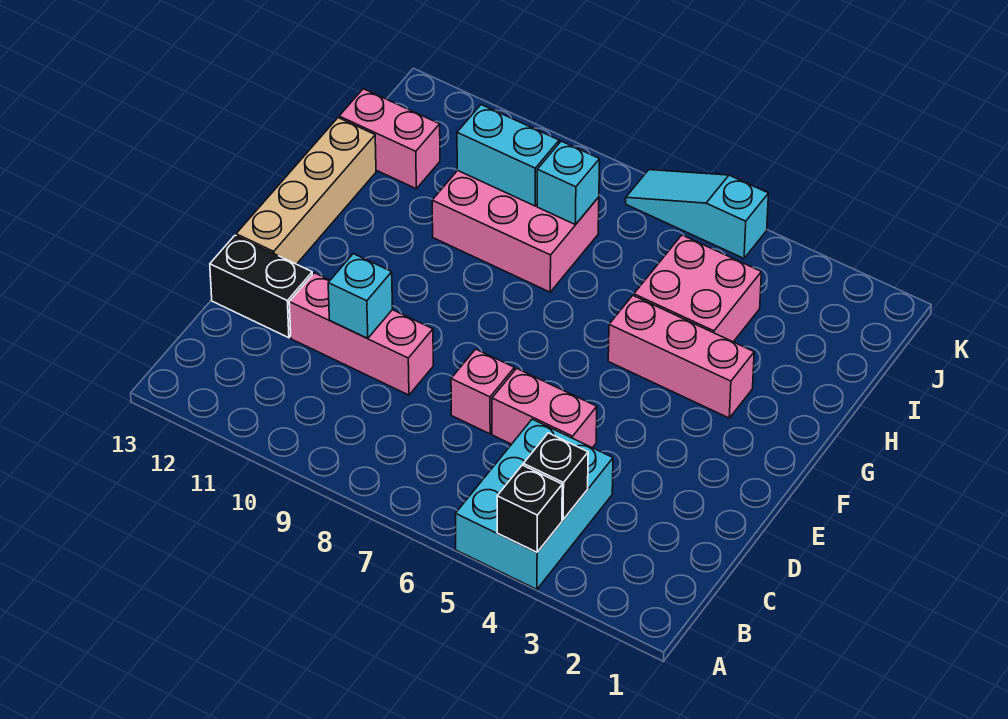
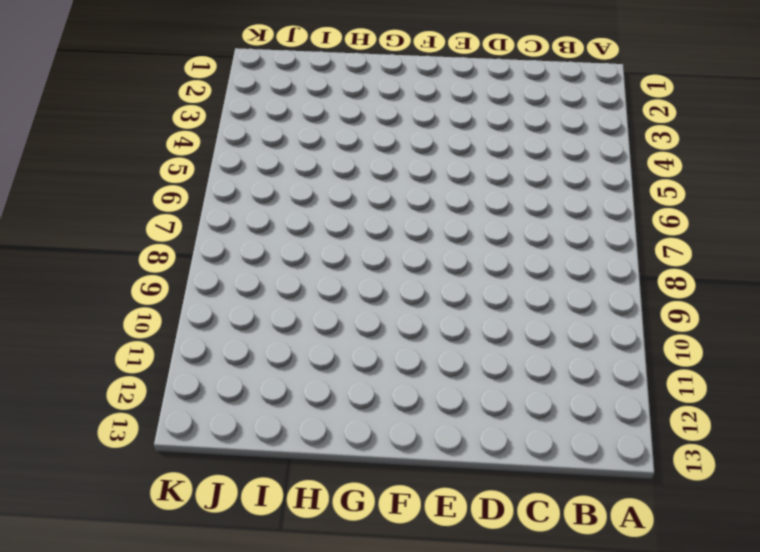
none -> cyan brick A4:C5 level 1
none -> pink brick D5:D6 level 1
none -> pink brick D7 level 1

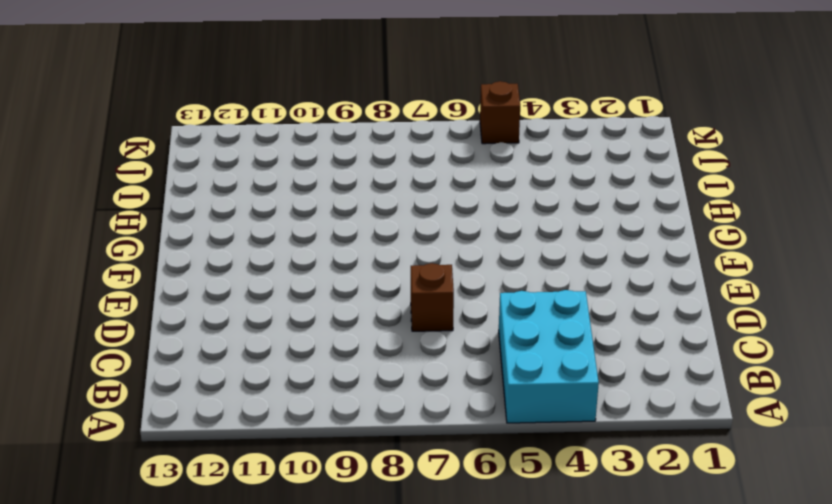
brown brick D7 level 1 -> pink brick D7 level 1
brown brick K5 level 1 -> cyan slope K5:K7 level 1 top 5
none -> pink brick D5:D6 level 1
none -> pink brick D9:D11 level 1
none -> black brick D12:D13 level 1

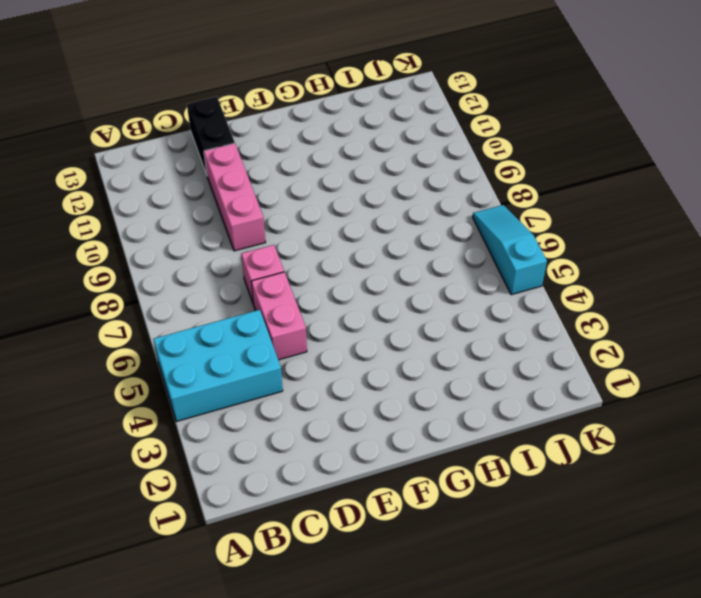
none -> tan brick E13:H13 level 1
none -> pink brick G3:G5 level 1
none -> pink brick H4:I5 level 1

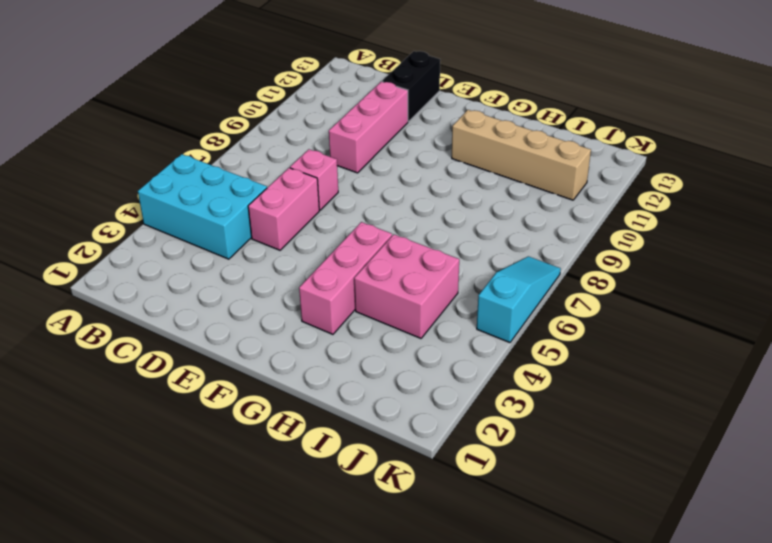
tan brick G11:J11 level 1 -> tan brick E13:H13 level 1
none -> pink brick H8:I10 level 1
none -> pink brick I12:I13 level 1
none -> black brick A4 level 2

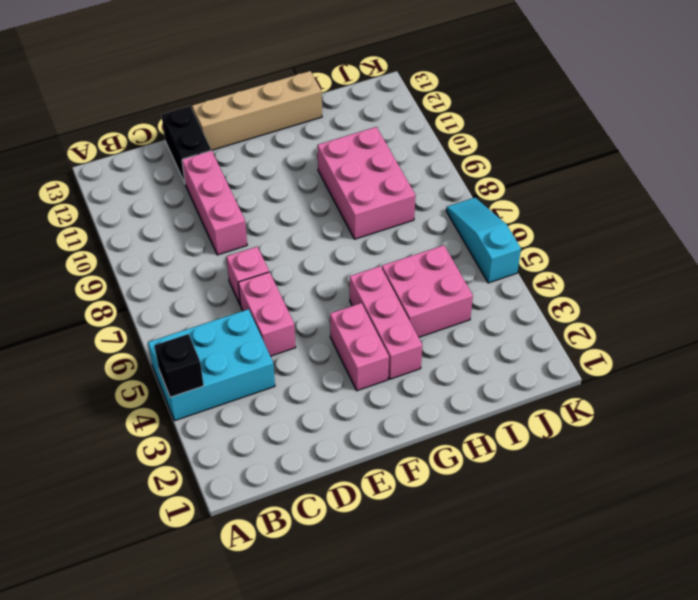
pink brick F3:F4 level 1 -> pink brick I12:I13 level 1
none -> black brick B4 level 2
none -> cyan brick D10 level 2
none -> cyan brick I8 level 2

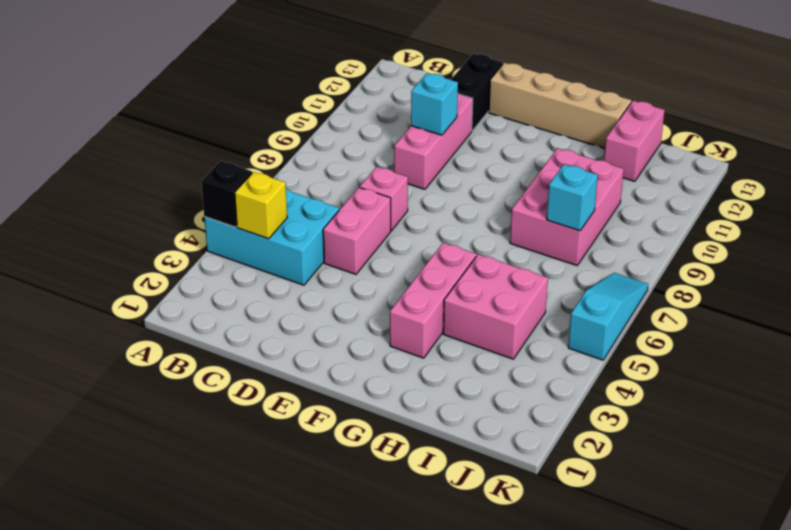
yellow brick B4 level 2 -> black brick B4 level 2
none -> cyan brick I9:I10 level 2

